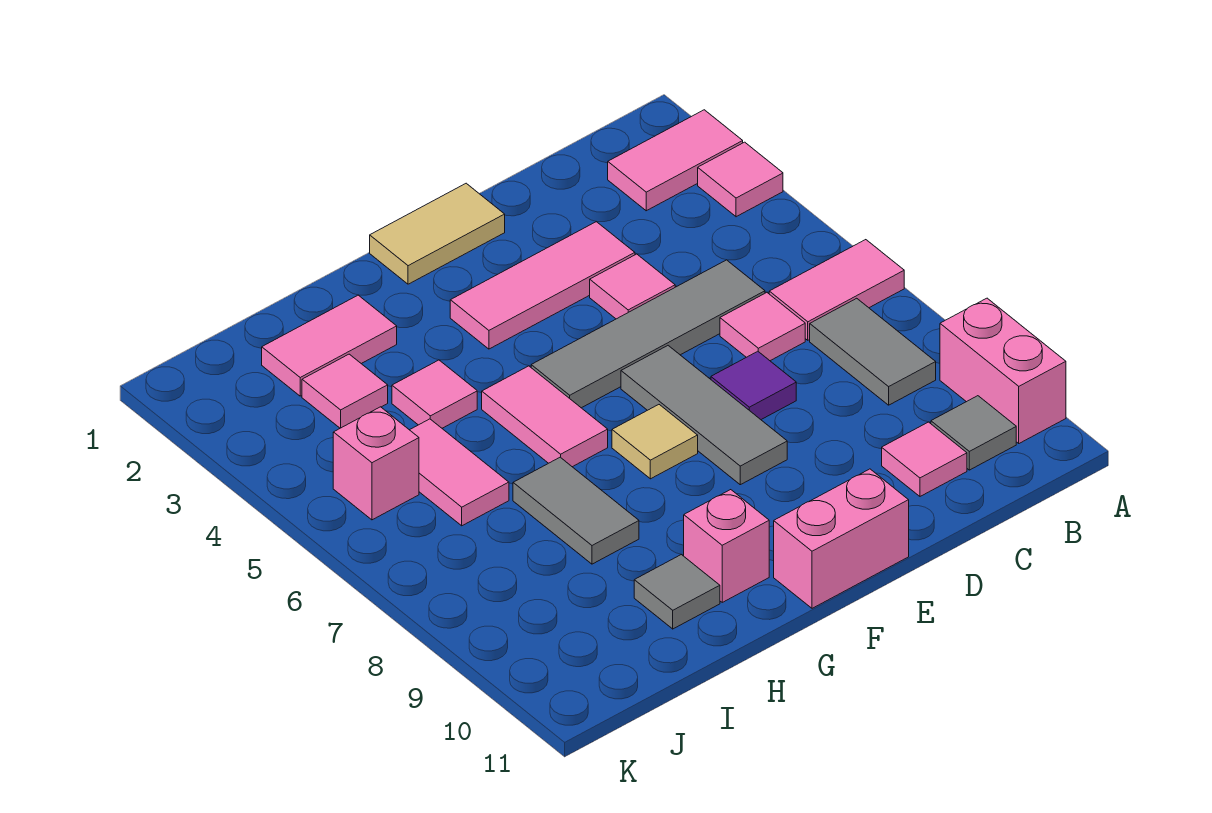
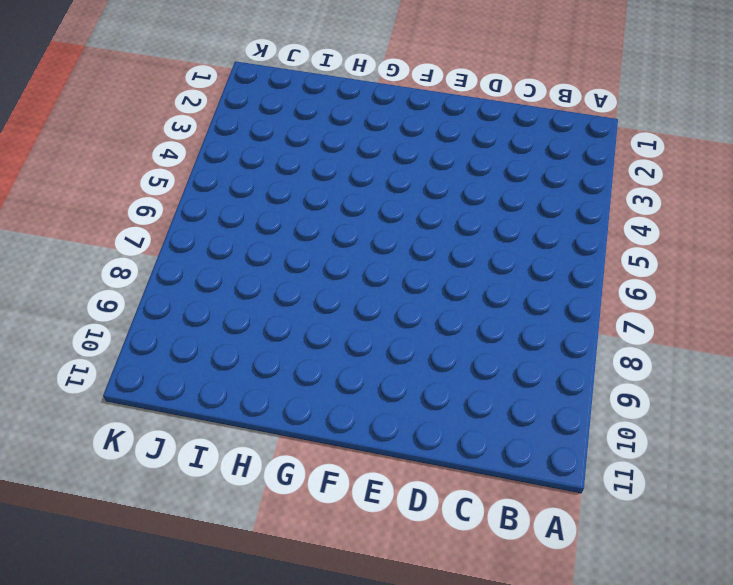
none -> pink tile A2:B2 level 1
none -> pink tile A3 level 1
none -> pink tile A6:B6 level 1

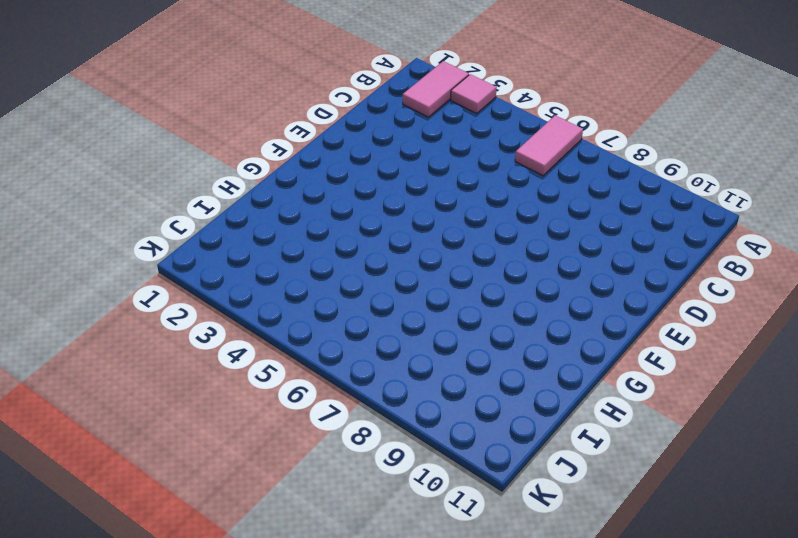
none -> pink brick A9:A10 level 1
none -> grey tile B7:B8 level 1
none -> grey tile B10 level 1

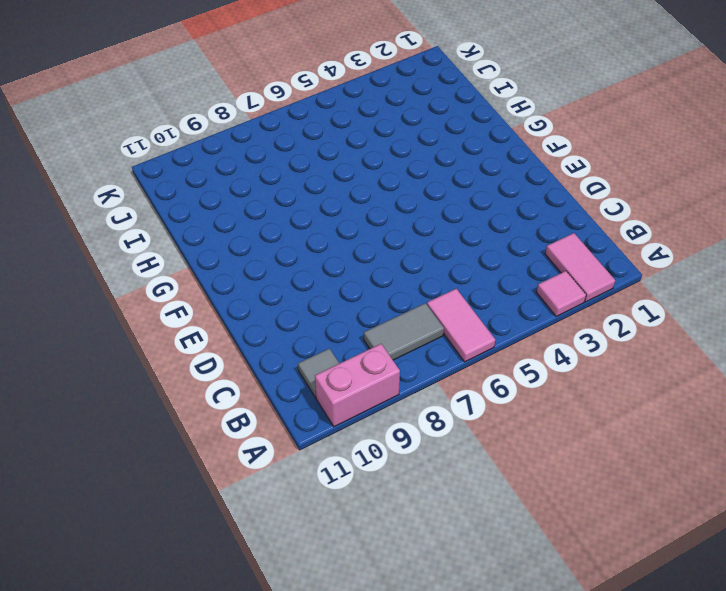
none -> grey tile C5:F5 level 1
none -> pink tile C6 level 1
none -> pink tile C10 level 1

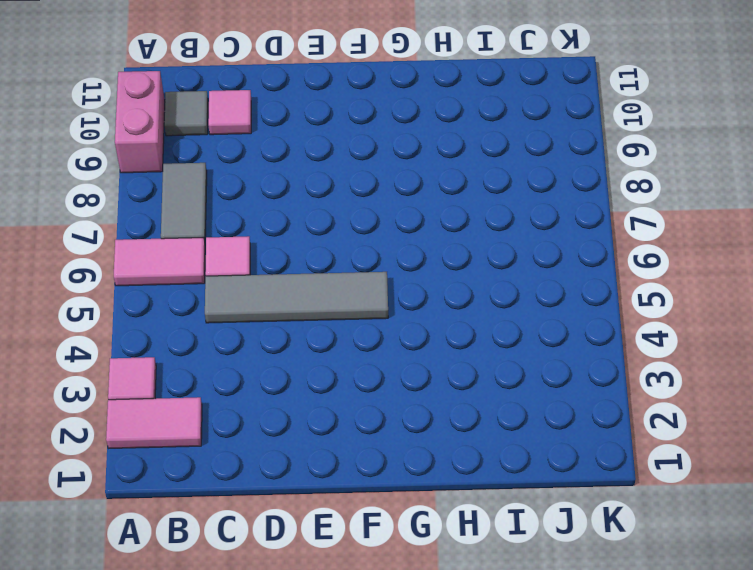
none -> pink tile D3:F3 level 1
none -> pink tile D4 level 1
none -> purple tile D7 level 1

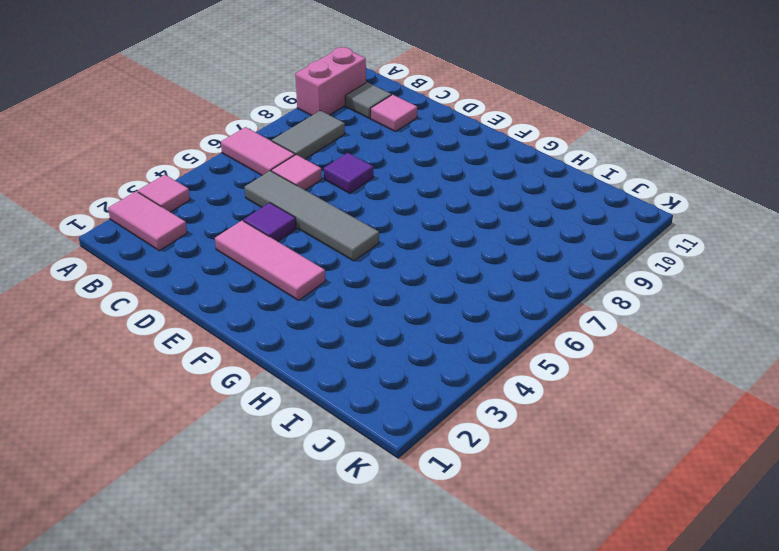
purple tile D4 level 1 -> pink tile D4 level 1
none -> tan tile E1:F1 level 1
none -> grey tile E6:E8 level 1
none -> pink brick E11:F11 level 1

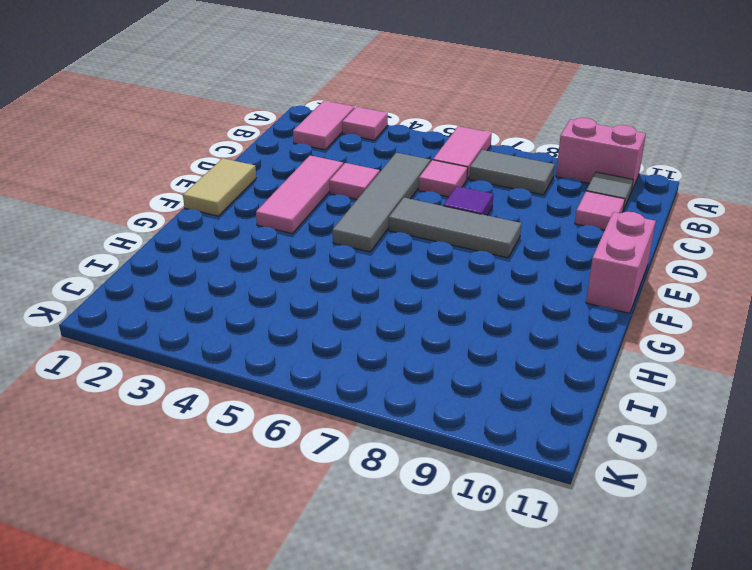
none -> tan tile F7 level 1
none -> pink tile G5:G6 level 1
none -> pink brick G10 level 1

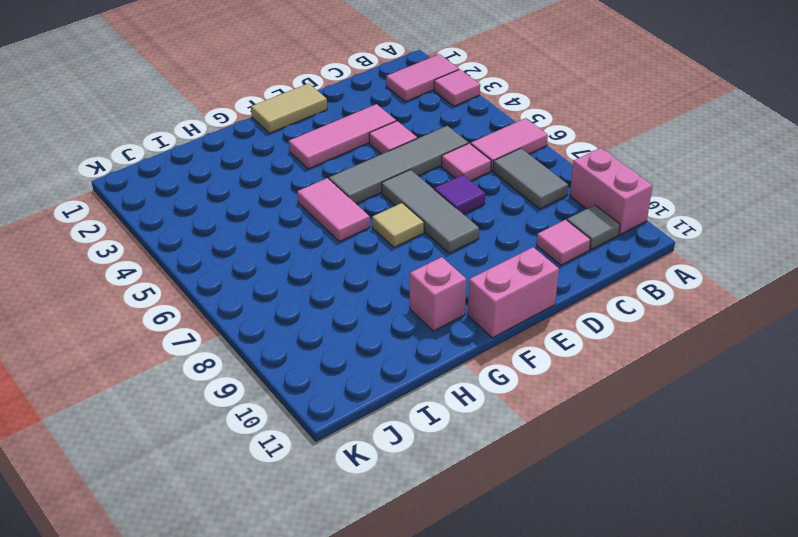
none -> pink tile H2:I2 level 1
none -> pink tile H4 level 1
none -> grey tile H7:H8 level 1

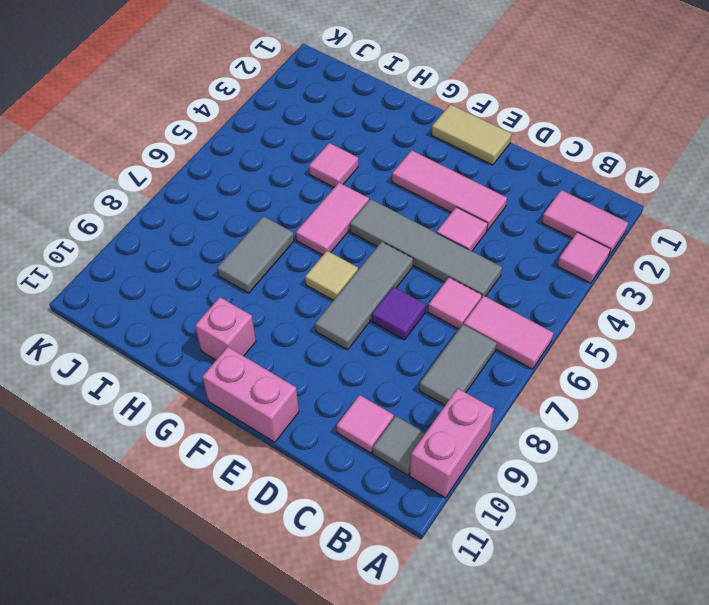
none -> pink tile H2:I2 level 1
none -> grey tile H10 level 1
none -> pink tile I3 level 1

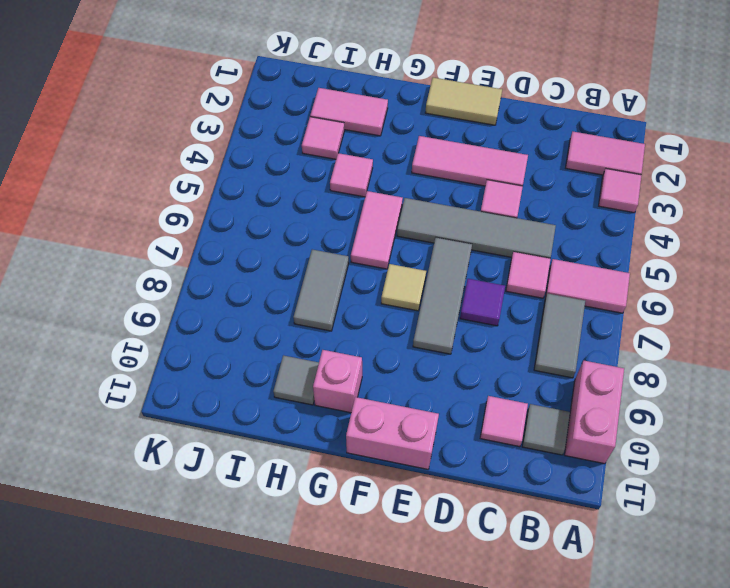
none -> pink tile I5:I6 level 1
none -> pink brick J5 level 1

